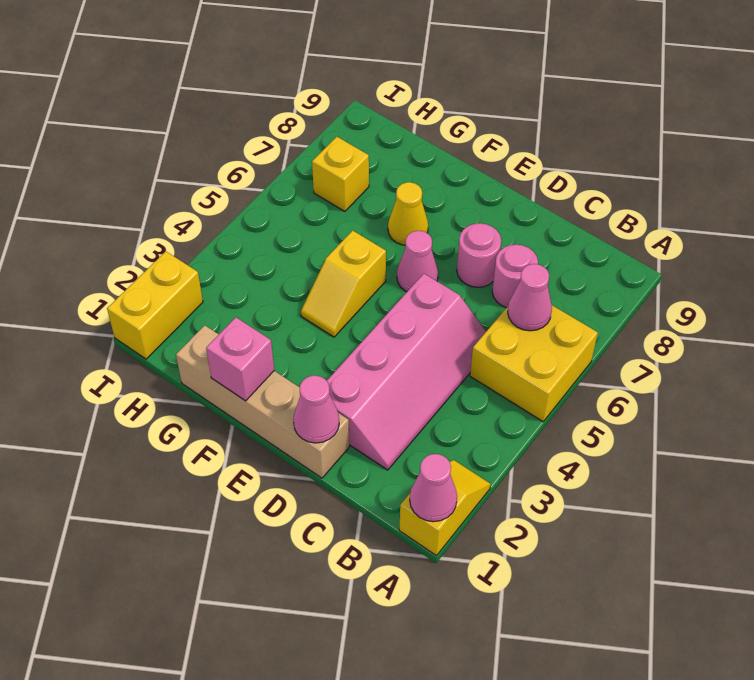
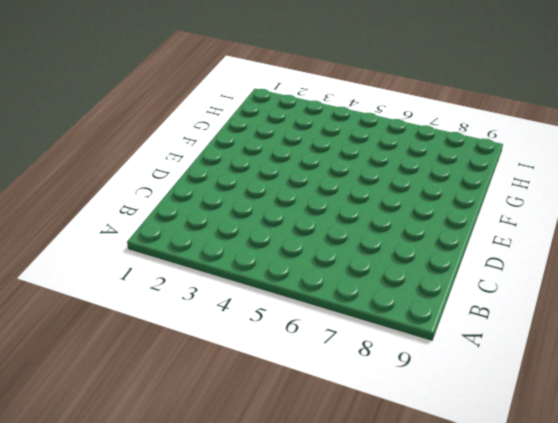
none -> yellow slope A1:A2 level 1 top 1
none -> yellow brick A5:B6 level 1
none -> pink slope C2:D5 level 1 top D

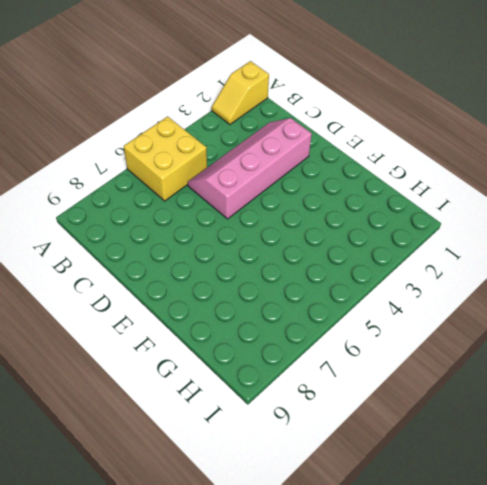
none -> pink round brick C7 level 1
none -> tan brick D1:G1 level 1
none -> pink round brick D7 level 1

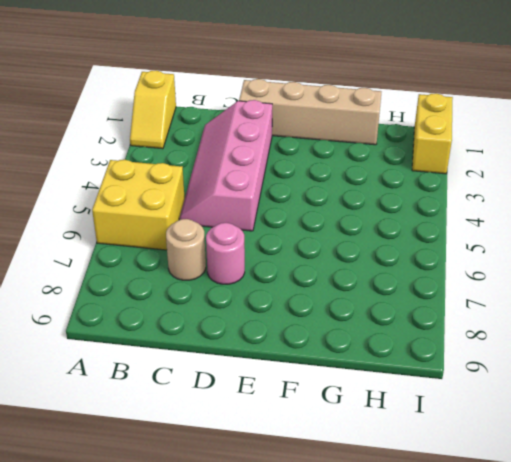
tan round brick C7 level 1 -> pink round brick C7 level 1
none -> pink cone E6 level 1
none -> yellow slope F4:F5 level 1 top 5
none -> yellow cone F7 level 1

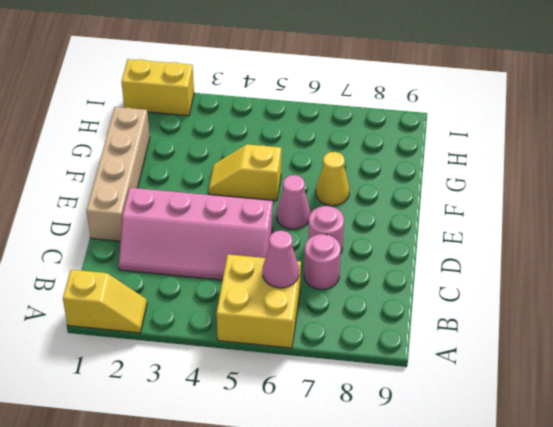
none -> yellow brick H7 level 1
none -> pink cone A1 level 2
none -> pink cone D1 level 2

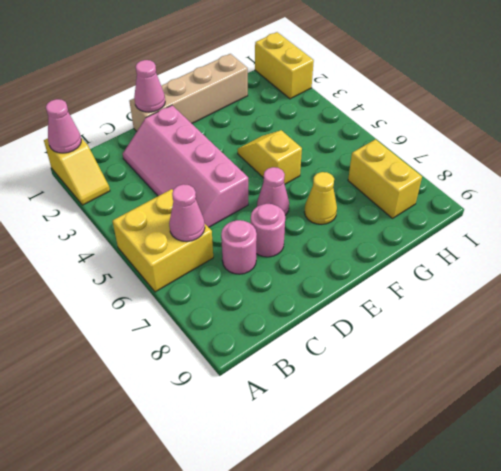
yellow brick H7:H8 level 1 -> yellow brick H7 level 1
none -> pink brick F1 level 2

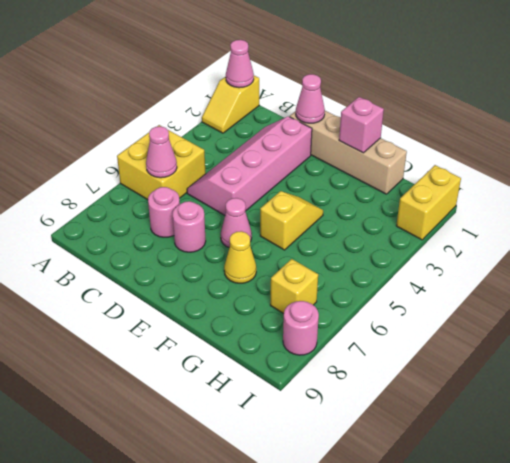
pink round brick I8 level 1 -> none

